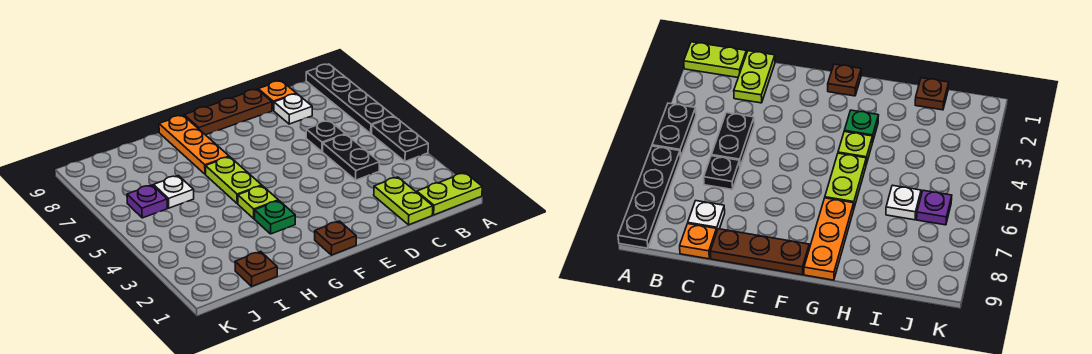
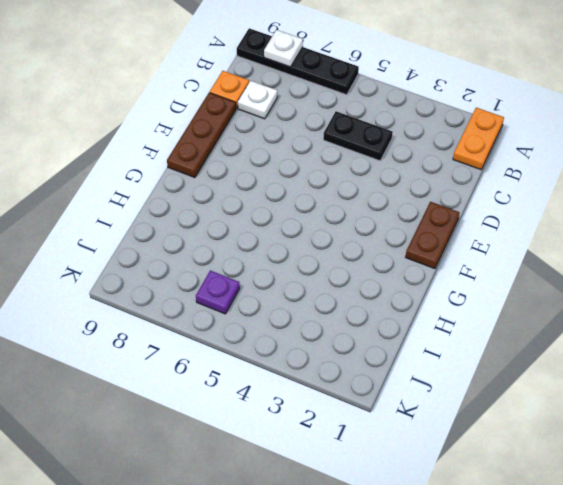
orange plate A1:B1 level 1 -> lime plate A1:B1 level 1
white plate A8 level 2 -> white plate I6 level 1
brown plate E1:F1 level 1 -> brown plate F1 level 1
none -> black plate A4:A5 level 1
none -> lime plate C1:C2 level 1
none -> black plate C6 level 1

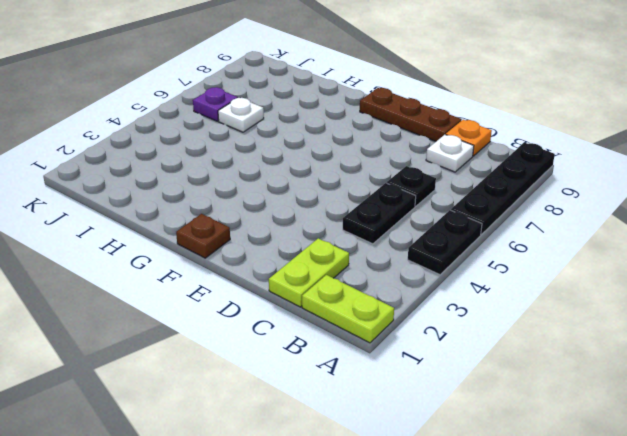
none -> green plate G3 level 1
none -> lime plate G4 level 1
none -> lime plate G5:G6 level 1

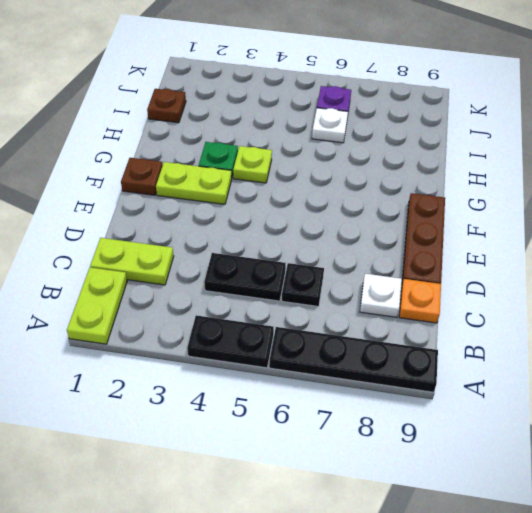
lime plate F2:F3 level 1 -> lime plate G5:G6 level 1
none -> orange plate G7:G9 level 1

